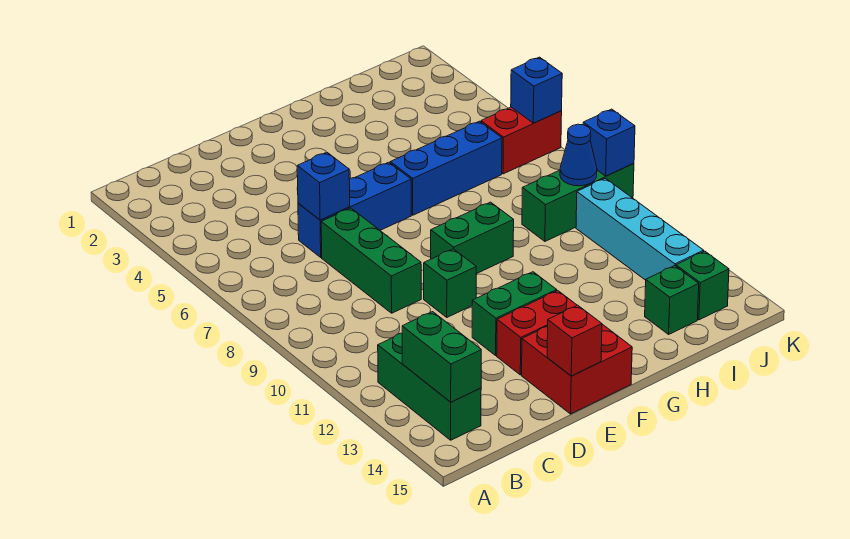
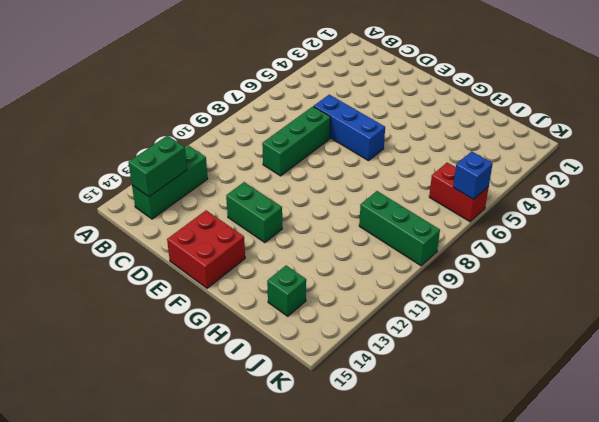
none -> green brick E10 level 1
none -> red brick E13:F13 level 1
none -> green brick F9:G9 level 1

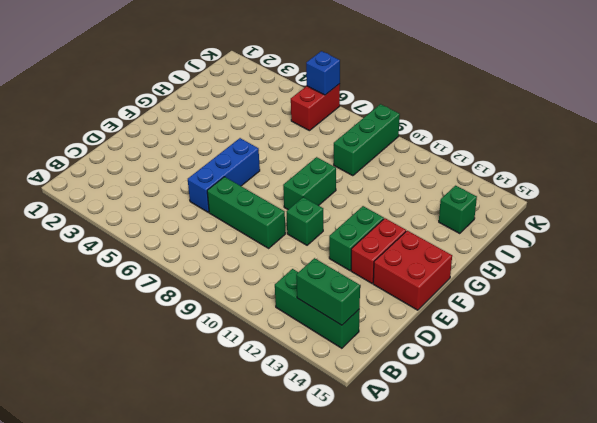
none -> blue brick G6:I6 level 1
none -> cyan brick J10:J13 level 1
none -> green brick J14 level 1

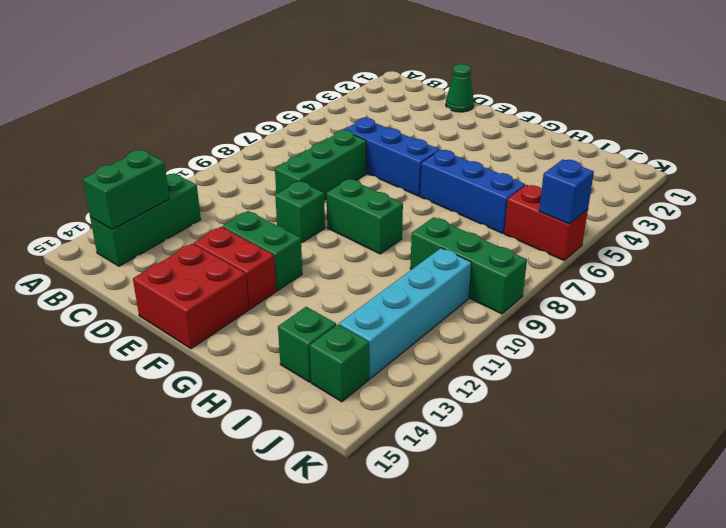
green cone D1 level 1 -> none
none -> blue brick D6 level 2
none -> red brick E15 level 2
none -> blue cone J9 level 2

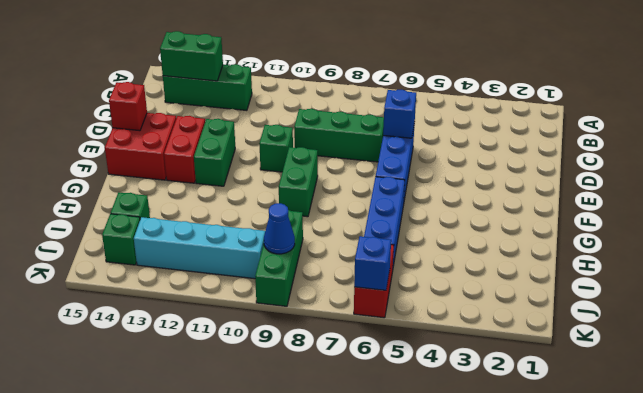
none -> blue brick K9 level 2

